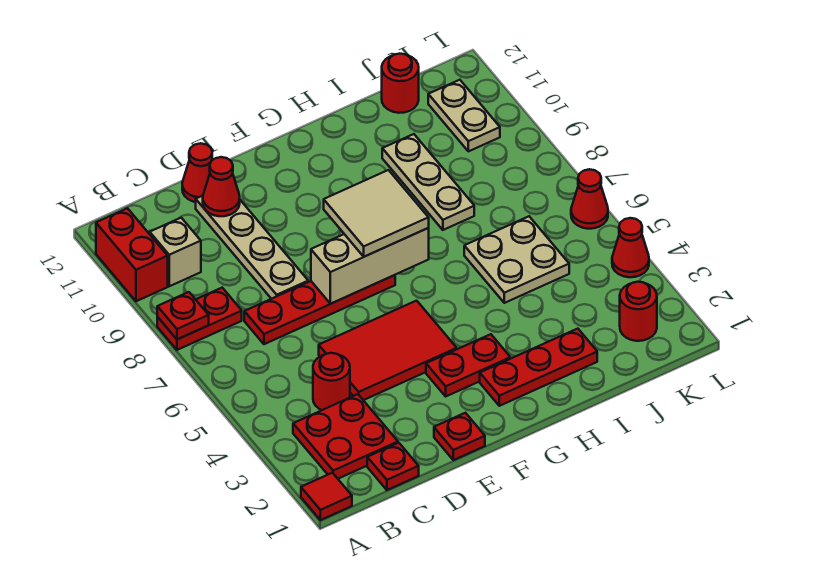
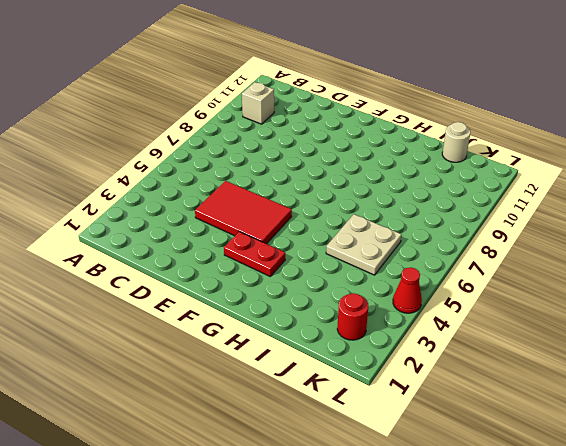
tan round brick J12 level 1 -> red round brick J12 level 1
none -> red tile A1 level 1
none -> red plate A8:B8 level 1
none -> red brick A10:A11 level 1

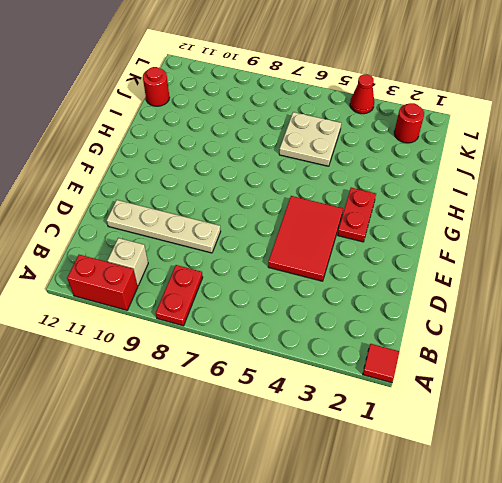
none -> red plate B2:C3 level 1
none -> red plate C1 level 1
none -> red round brick C4 level 1

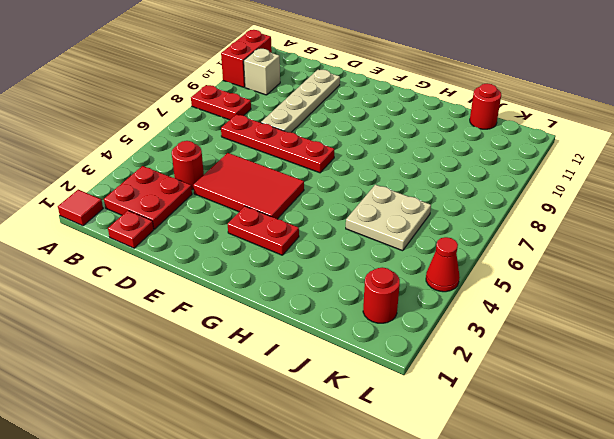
none -> red cone D12 level 1
none -> red plate E1 level 1
none -> red plate G2:I2 level 1

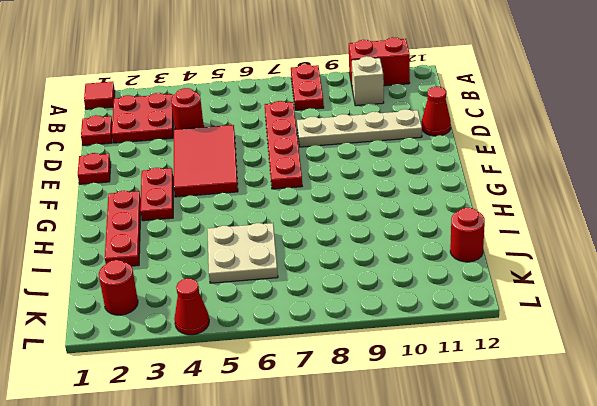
none -> tan plate I8:I10 level 1
none -> tan plate K10:K11 level 1
none -> red cone L6 level 1

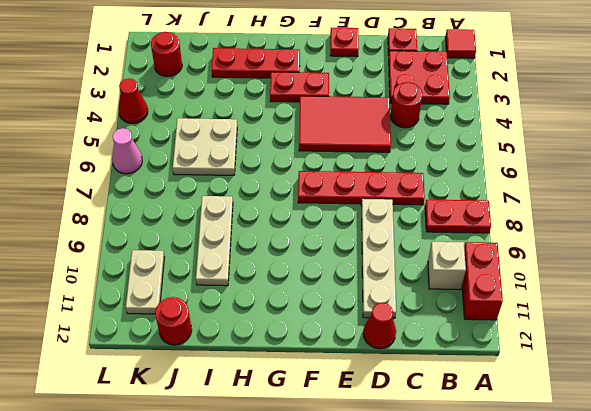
pink cone L6 level 1 -> red cone L6 level 1
none -> red plate A8 level 2
none -> red cone D11 level 2
none -> tan brick E7:G7 level 2

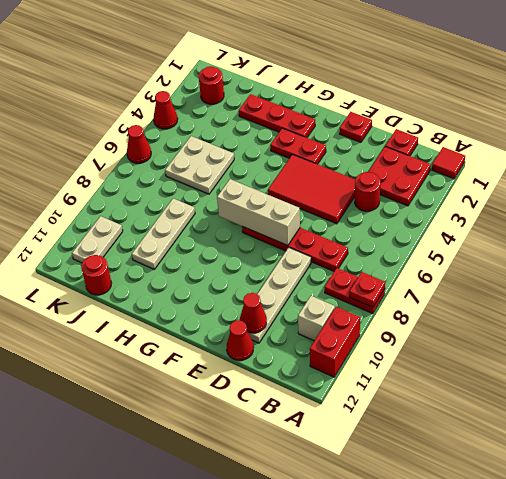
none -> tan tile F7:G8 level 3

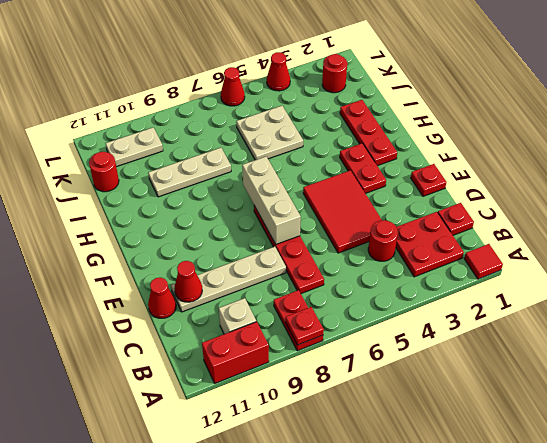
none -> tan tile F7:G8 level 3

